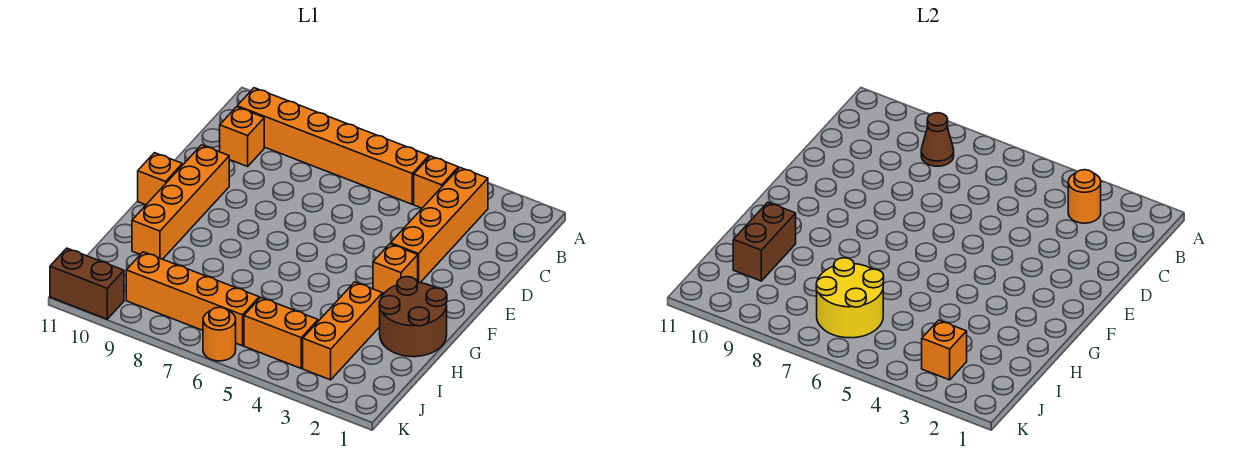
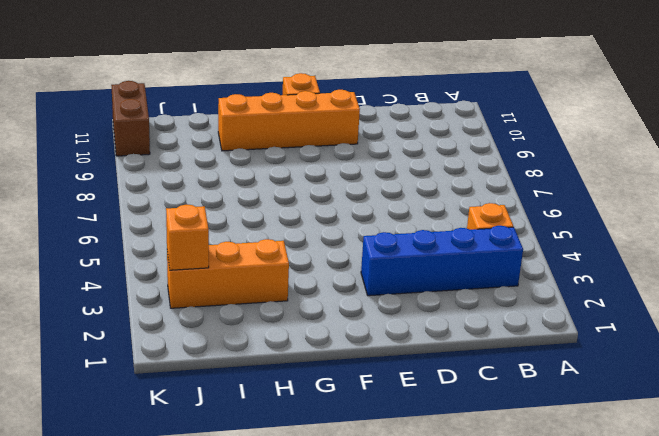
blue brick B3:E3 level 1 -> orange brick B3:E3 level 1
none -> orange brick B5:B10 level 1
none -> orange brick C10 level 1
none -> orange brick F3 level 1

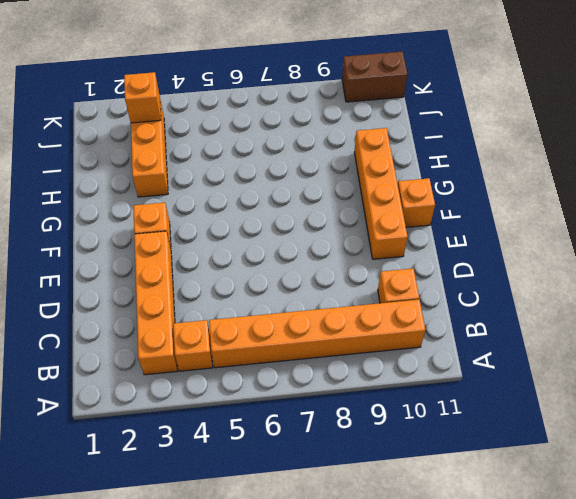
none -> brown round brick G1:H2 level 1
none -> orange brick J4:J5 level 1
none -> orange brick J6:J9 level 1

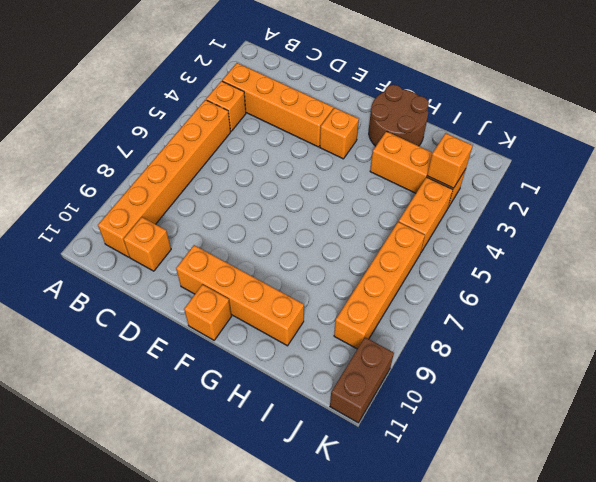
none -> orange round brick K6 level 1
none -> orange round brick B3 level 2
none -> brown cone B8 level 2

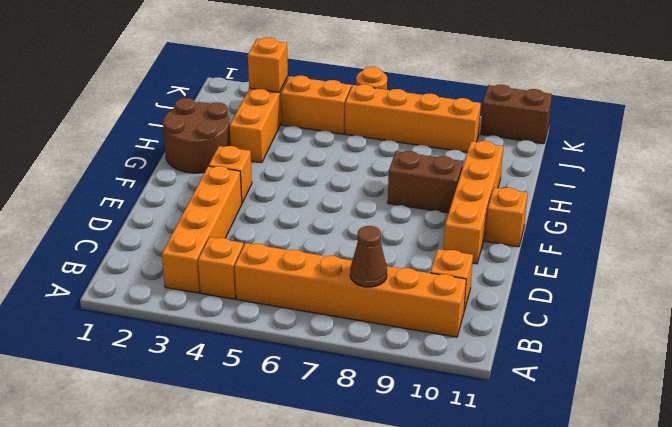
brown brick G8:G9 level 1 -> brown brick H10:I10 level 2
none -> orange round brick B3 level 2
none -> yellow round brick I6:J7 level 2

